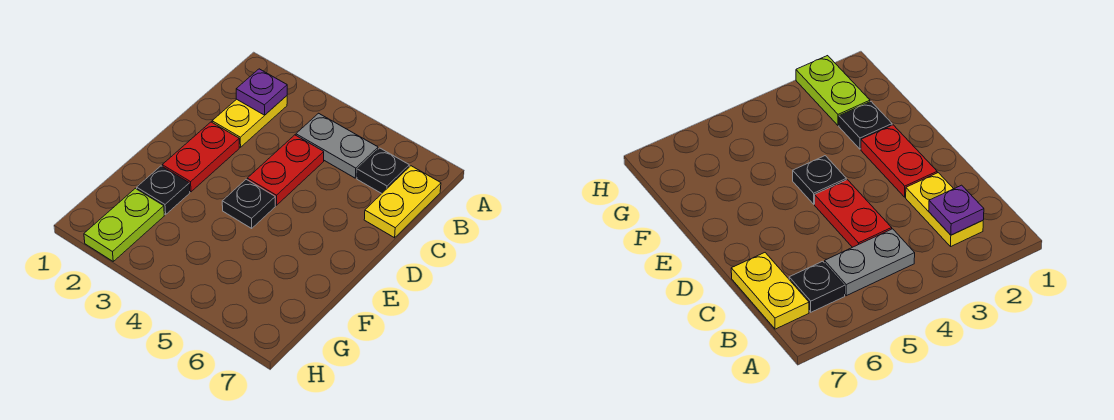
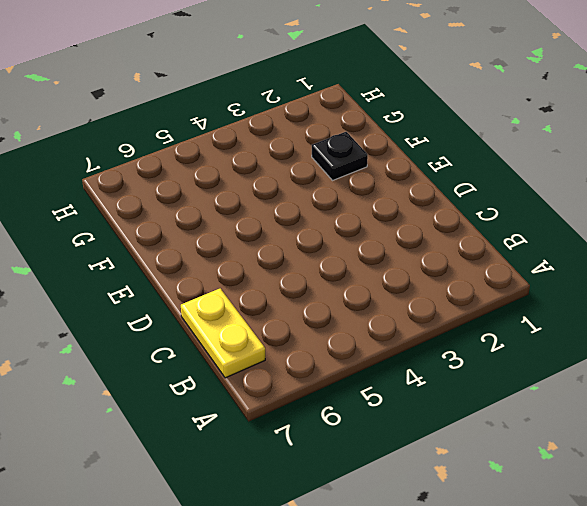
none -> yellow plate B2:C2 level 1
none -> grey plate B4:B5 level 1

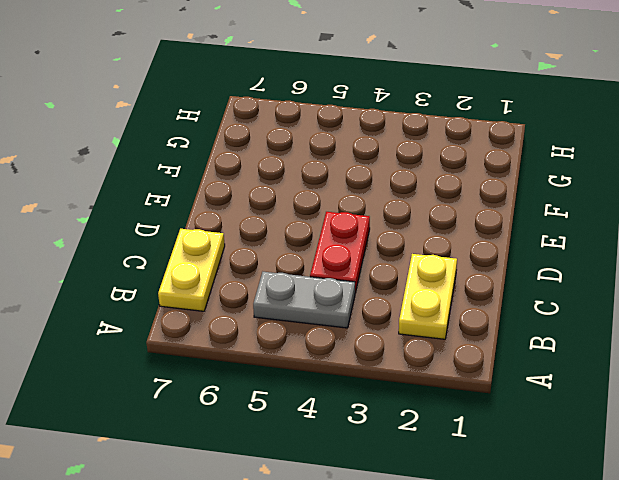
none -> black plate B6 level 1
none -> red plate D2:E2 level 1

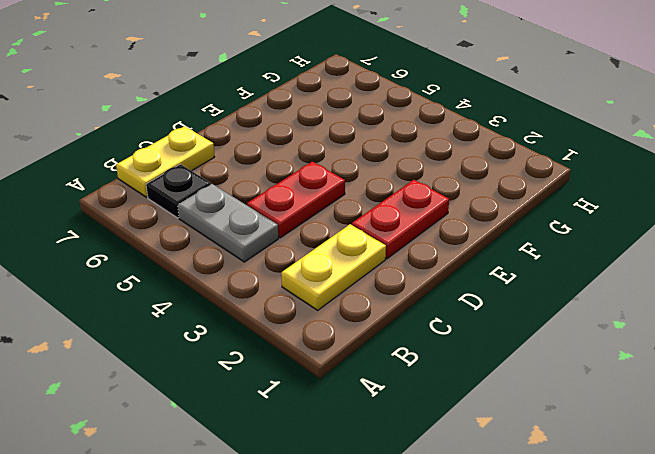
none -> black plate E4 level 1
none -> black plate F2 level 1

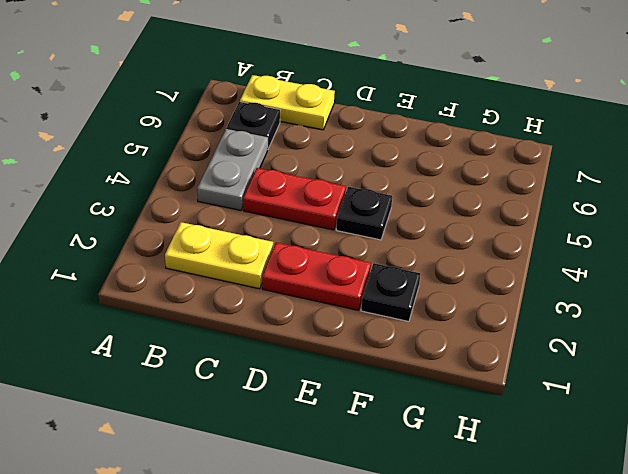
none -> lime plate G2:H2 level 1
none -> purple plate B2 level 2

